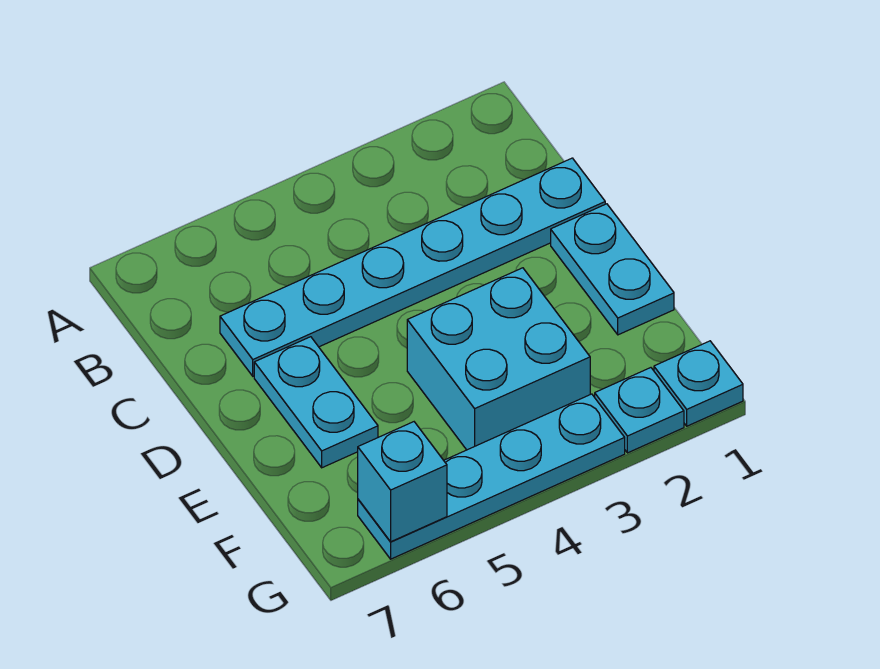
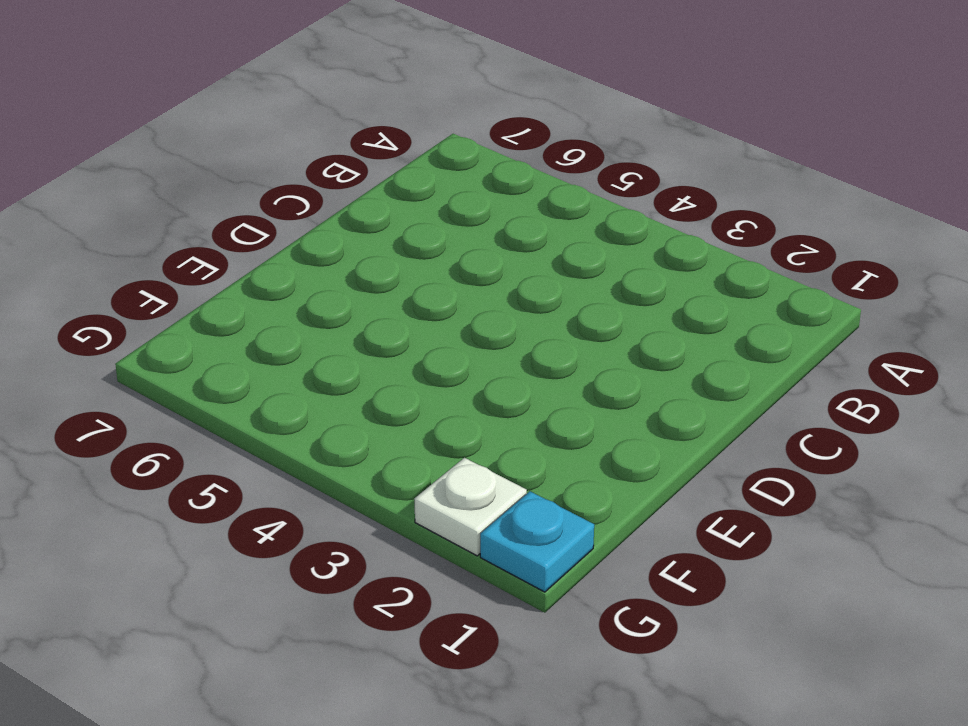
white plate G2 level 1 -> cyan plate G2 level 1
none -> cyan plate C1:C6 level 1
none -> cyan plate D1:E1 level 1

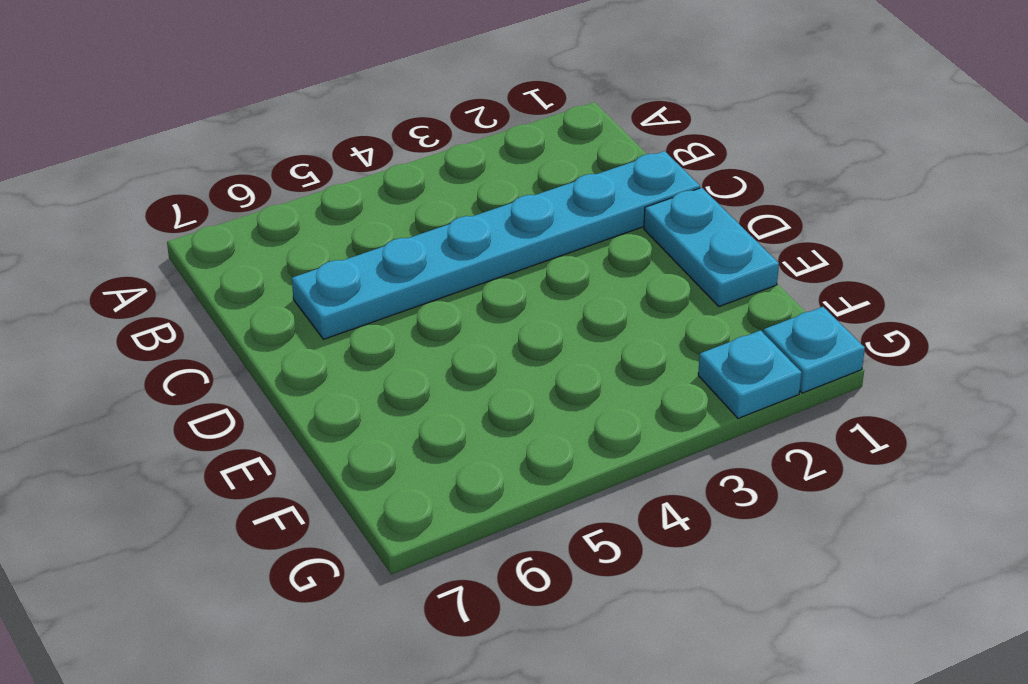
none -> cyan plate D6:E6 level 1
none -> cyan brick E3:F4 level 1

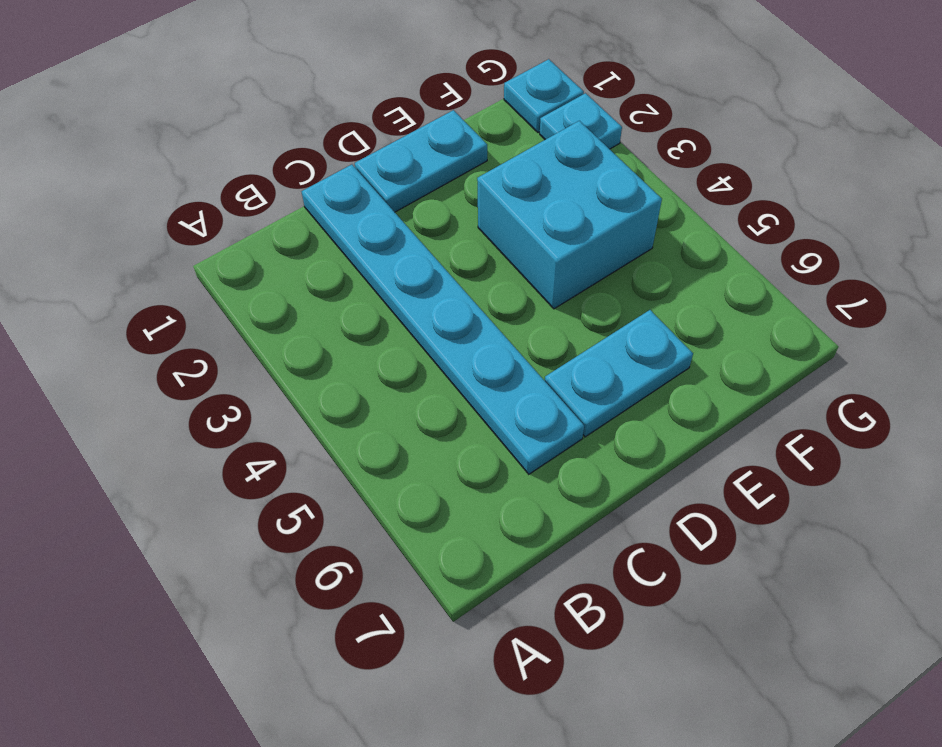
none -> cyan plate G3:G6 level 1
none -> cyan brick G6 level 2

